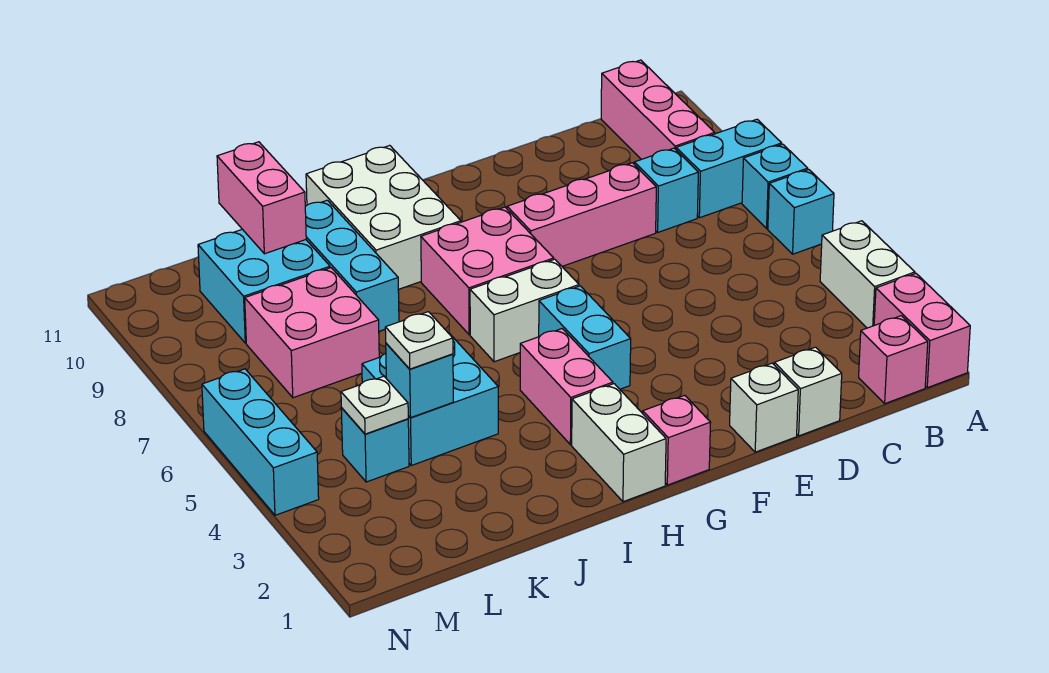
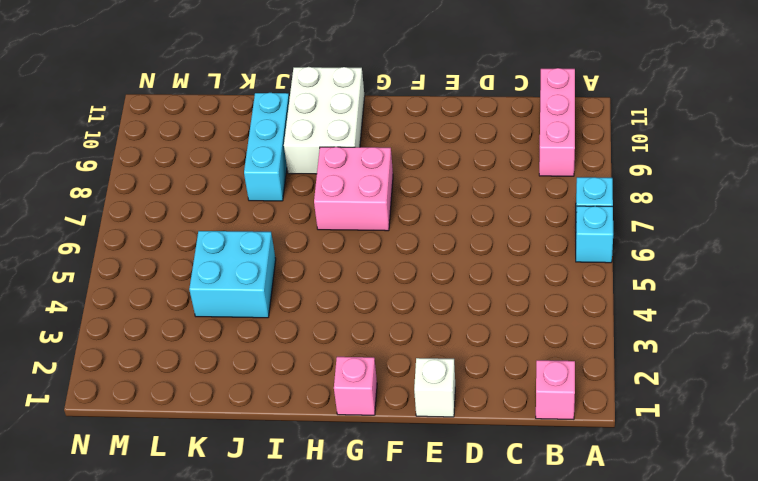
none -> pink brick A1:A2 level 1
none -> white brick A3:A4 level 1
none -> cyan brick A8:B8 level 1

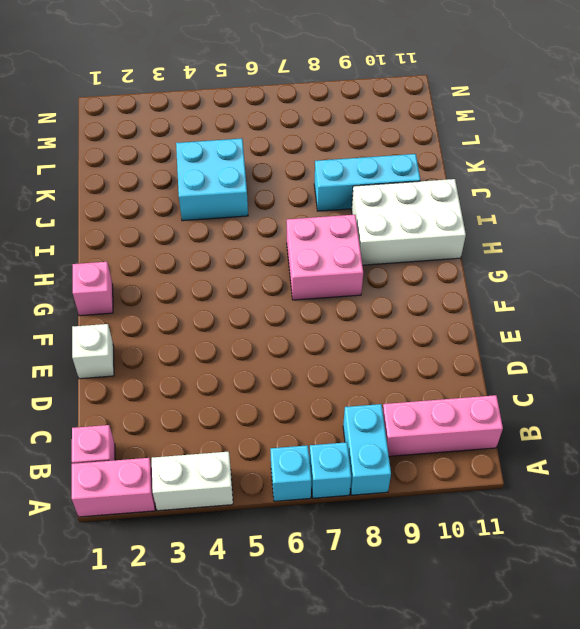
none -> cyan brick C8 level 1
none -> white brick D1 level 1
none -> pink brick D8:F8 level 1

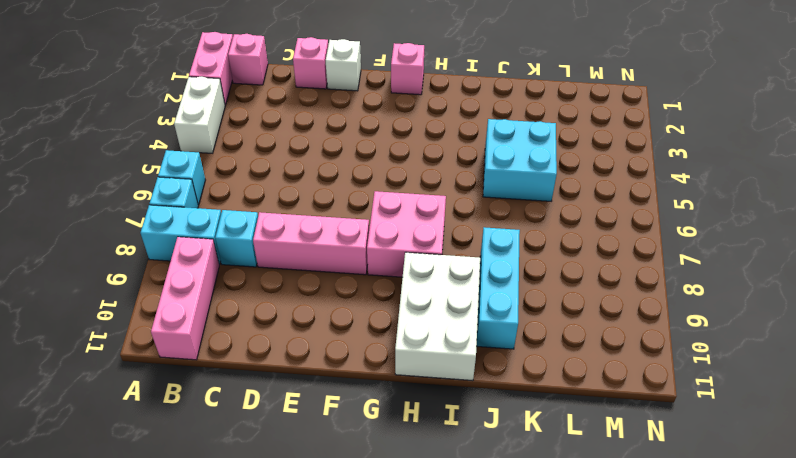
pink brick D1 level 1 -> white brick D1 level 1
none -> cyan brick G4:G5 level 1
none -> white brick G6:H6 level 1
none -> white brick H1:H2 level 1

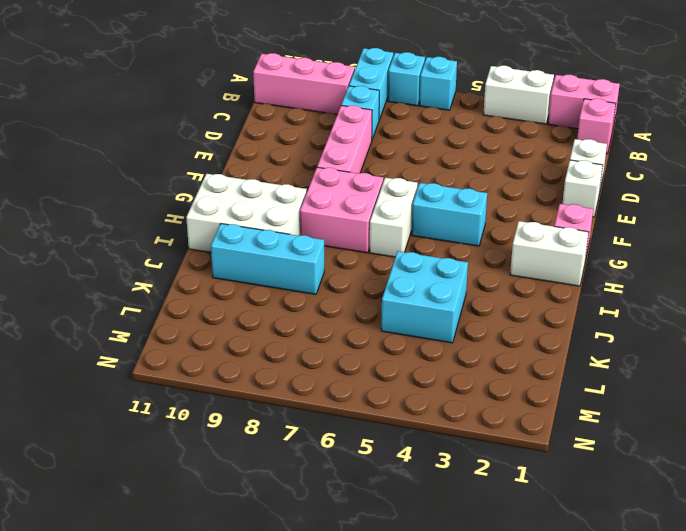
none -> pink brick H3:H4 level 1
none -> pink brick K7:L8 level 1
none -> cyan brick K9:L10 level 1

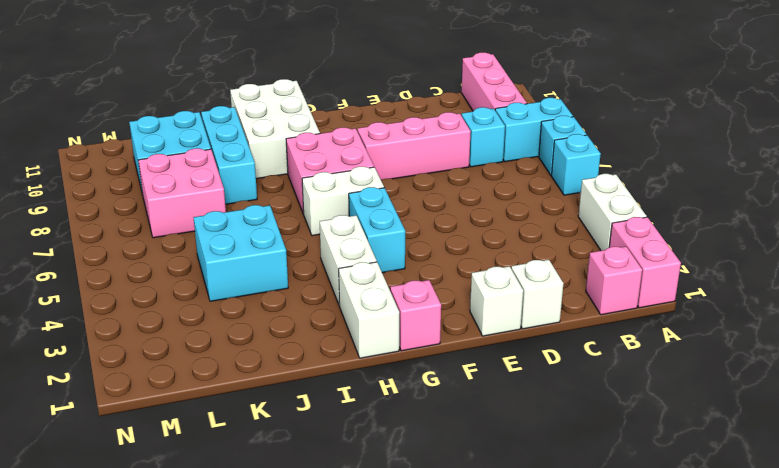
white brick H3:H4 level 1 -> pink brick H3:H4 level 1
none -> cyan brick L4 level 1
none -> cyan brick N4:N6 level 1
none -> cyan brick K4 level 2

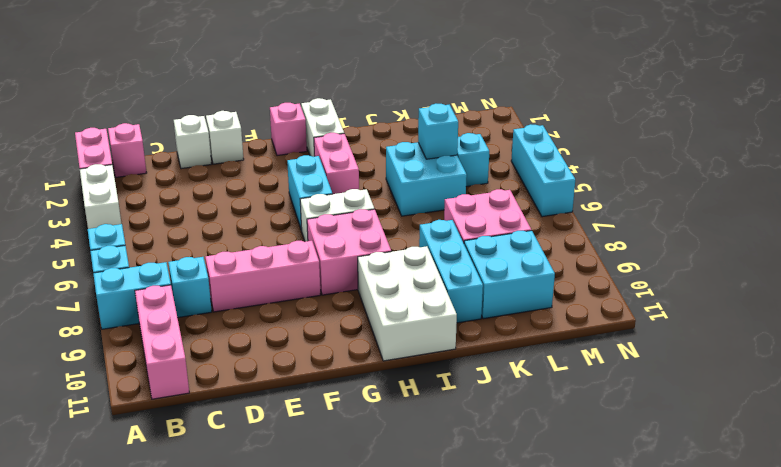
none -> pink brick K10:K11 level 2
none -> white plate L4 level 2
none -> white plate K4 level 3

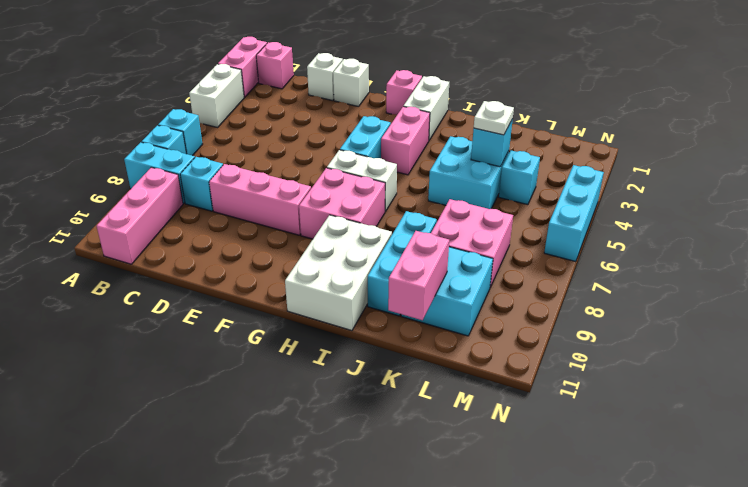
none -> white plate L4 level 2

